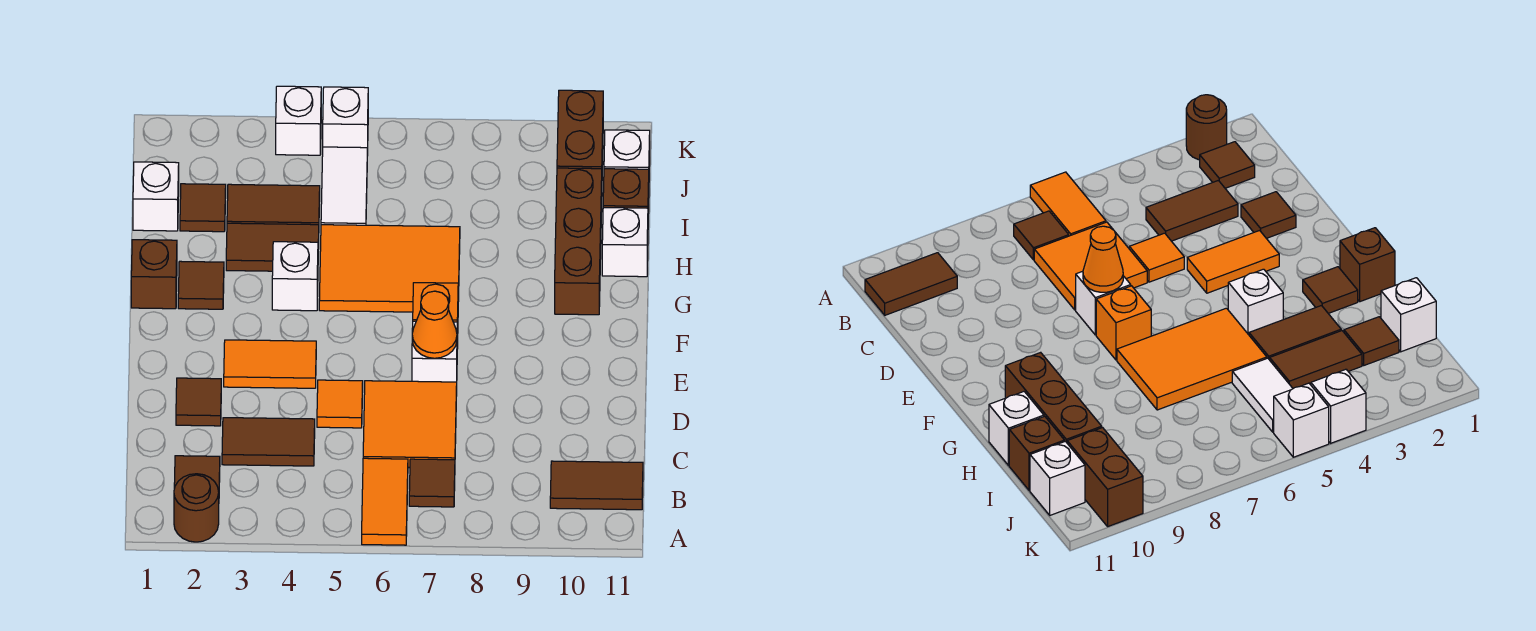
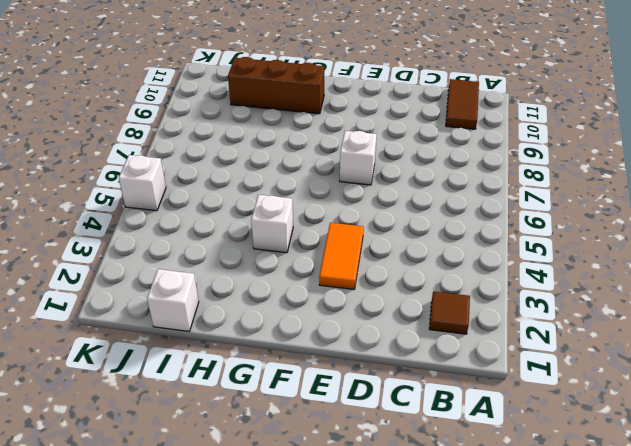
none -> brown round brick A2 level 1
none -> orange tile A6:B6 level 1
none -> brown tile B7 level 1

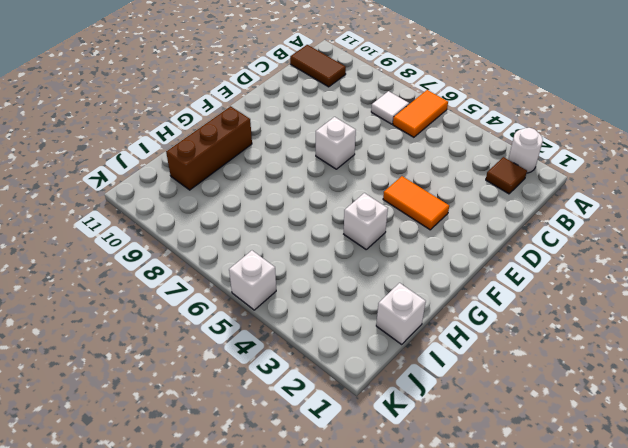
white round brick A2 level 1 -> brown round brick A2 level 1
white tile B7 level 1 -> brown tile B7 level 1
none -> brown tile C3:C4 level 1
none -> orange tile C6:D7 level 1
none -> brown tile D2 level 1

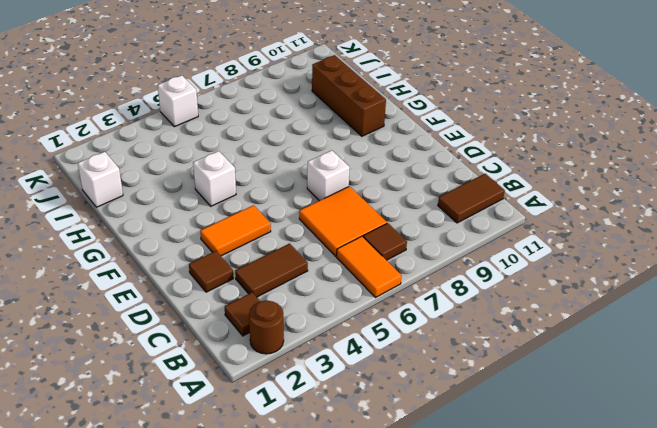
none -> orange tile D5 level 1
none -> orange brick F7 level 1
none -> brown brick G1 level 1

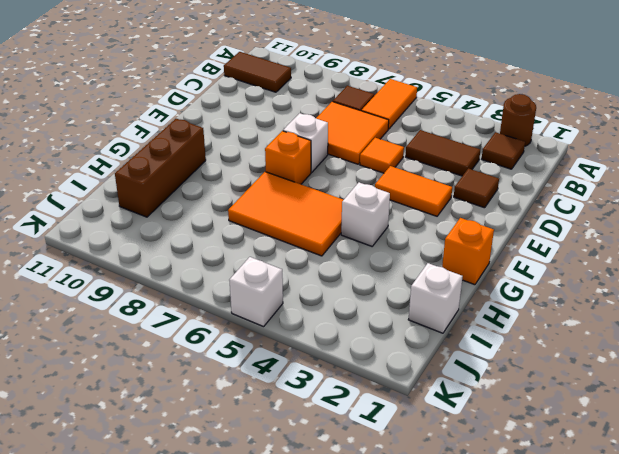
orange brick G1 level 1 -> brown brick G1 level 1
none -> brown tile G2 level 1
none -> brown tile H3:H4 level 1
none -> white brick H11 level 1

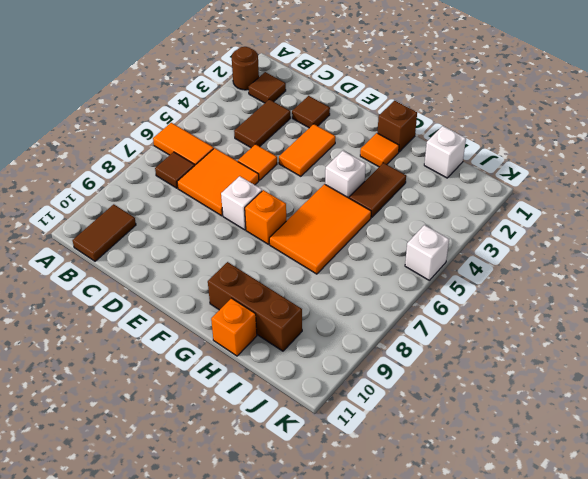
orange tile G2 level 1 -> brown tile G2 level 1
orange brick H11 level 1 -> white brick H11 level 1
none -> brown tile I2 level 1
none -> brown tile I3:I4 level 1
none -> white tile I5:J5 level 1

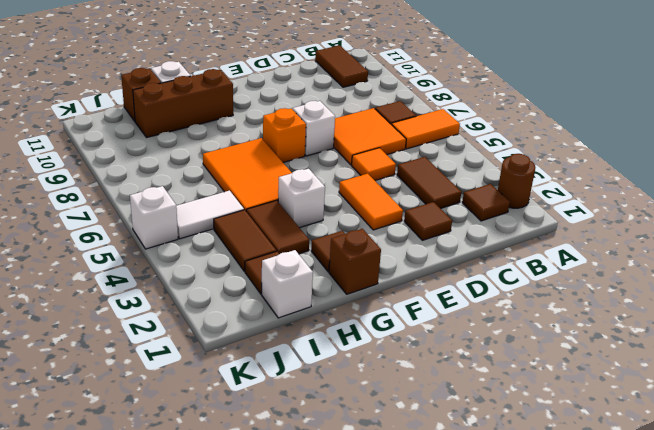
none -> brown brick J10:K10 level 1
none -> white brick J11 level 1
none -> white brick K4 level 1

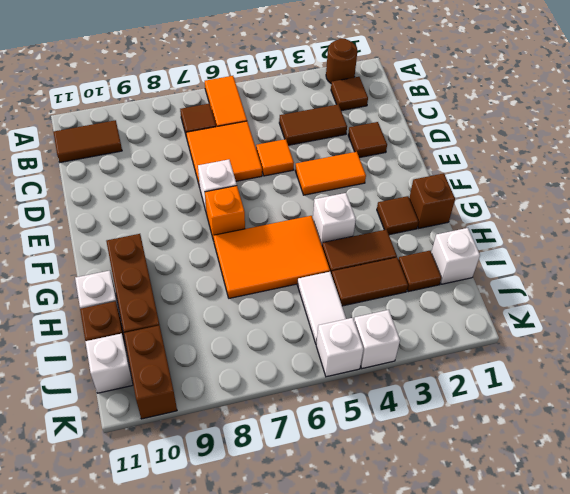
none -> orange cone E7 level 2

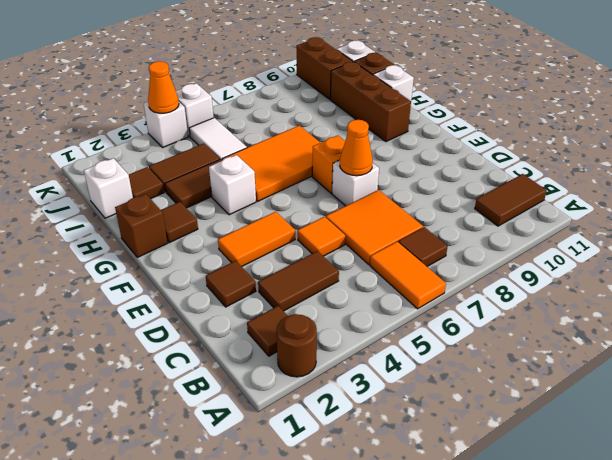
orange cone K4 level 2 -> none

